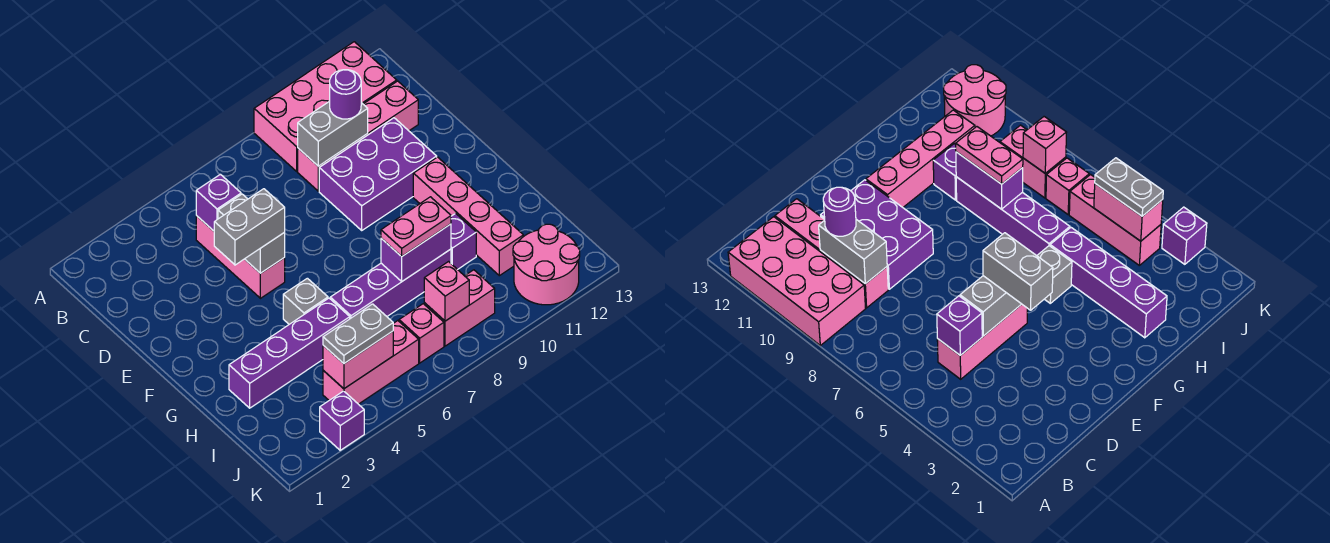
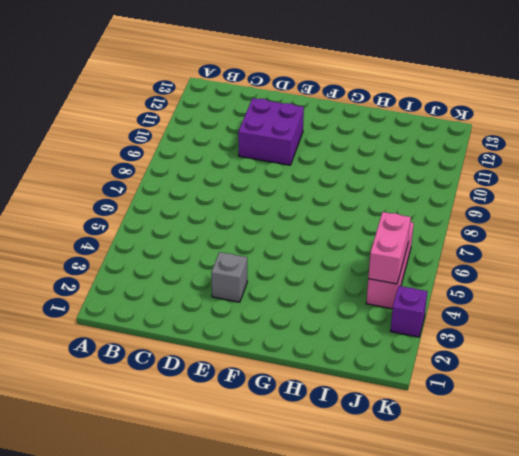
purple brick D10:E11 level 1 -> purple brick D9:E11 level 1
grey brick E3 level 1 -> grey brick G5 level 1
none -> pink brick A9:B12 level 1
none -> pink brick C5:E5 level 1
none -> pink brick C9:C12 level 1

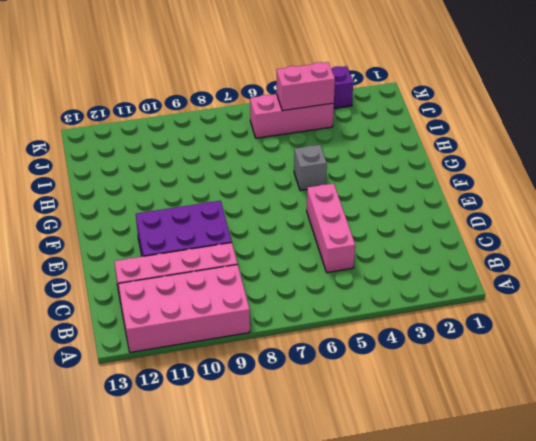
none -> pink brick F11:I11 level 1
none -> purple brick H2:H5 level 1
none -> purple brick H6:H9 level 1

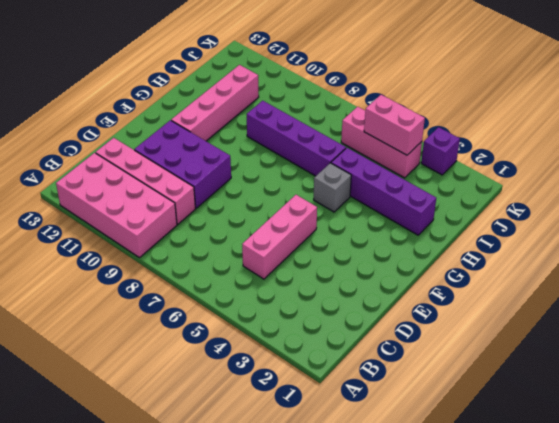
none -> purple brick H10 level 1
none -> pink brick J7 level 1
none -> pink brick J8:J9 level 1

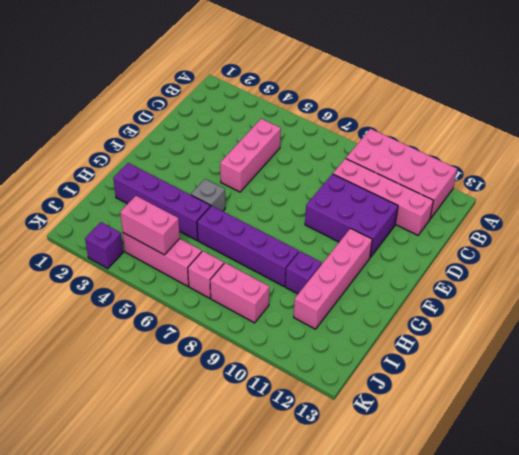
none -> pink round brick J11:K12 level 1
none -> purple brick C5 level 2
none -> grey brick C9:C10 level 2

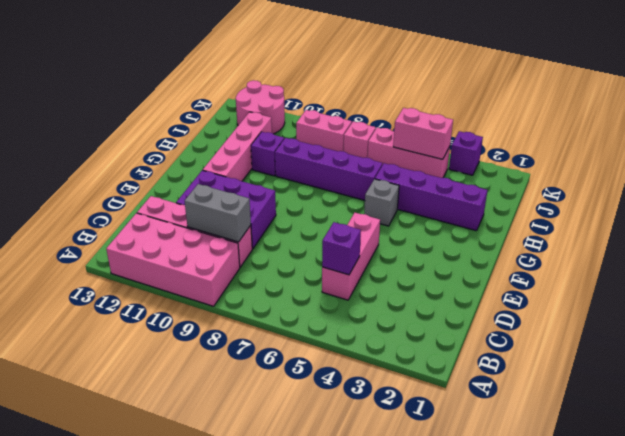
none -> grey brick D5:E5 level 2
none -> purple brick H8:H9 level 2
none -> pink brick J8 level 2

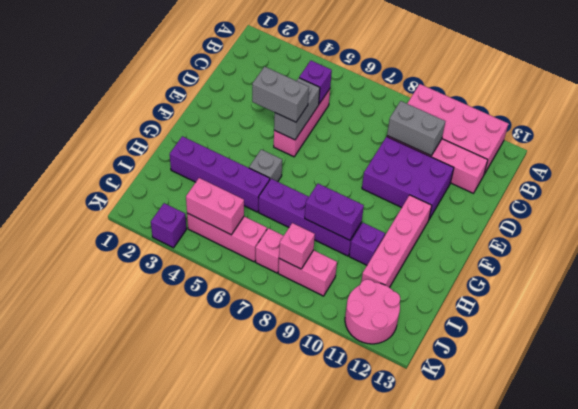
none -> purple round brick C10 level 3
none -> pink plate H8:H9 level 3
none -> grey plate J4:J5 level 3

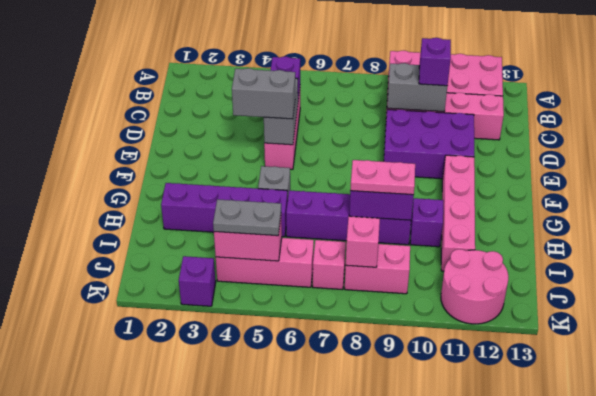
purple brick C10 level 3 -> purple round brick C10 level 3

